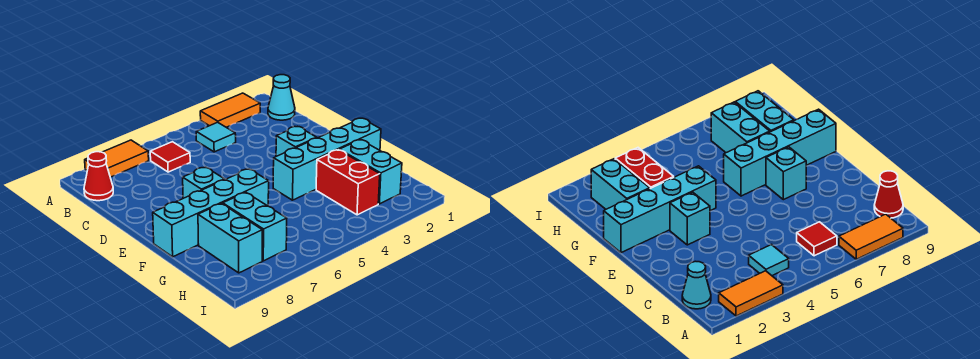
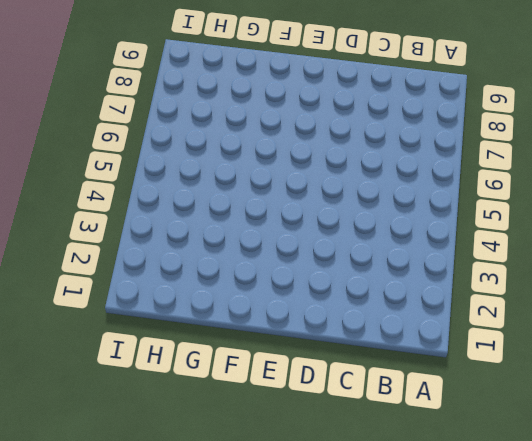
none -> orange tile A2:A3 level 1
none -> orange tile A7:A8 level 1
none -> cyan cone B1 level 1

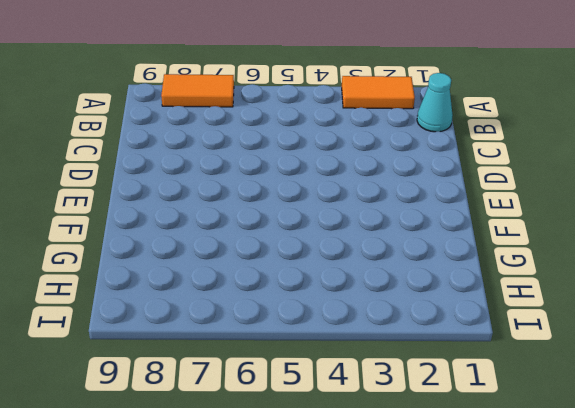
none -> cyan tile B4 level 1
none -> red tile B6 level 1
none -> red cone B9 level 1

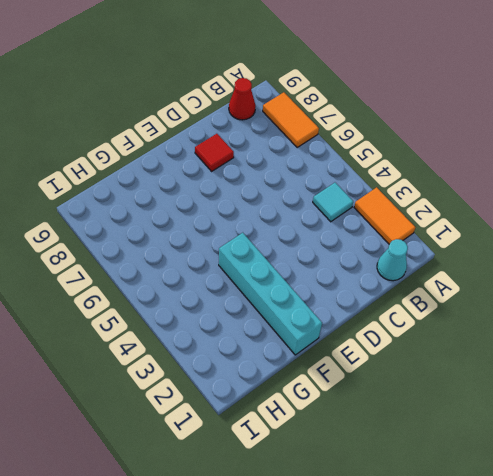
red tile D8 level 1 -> red tile B6 level 1
none -> cyan brick E3 level 1
none -> cyan brick E7 level 1
none -> cyan brick F6:F9 level 1

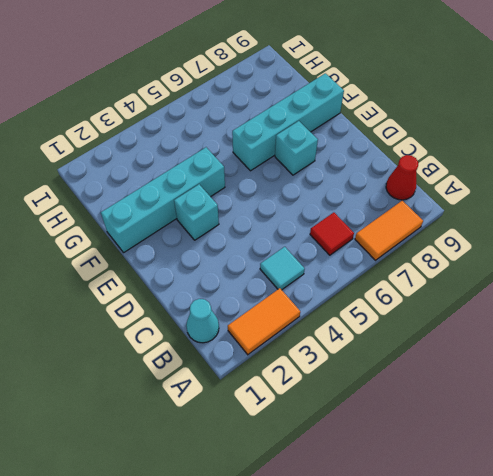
none -> cyan brick G2:H2 level 1
none -> red brick G3:H3 level 1
none -> cyan brick G7:H7 level 1

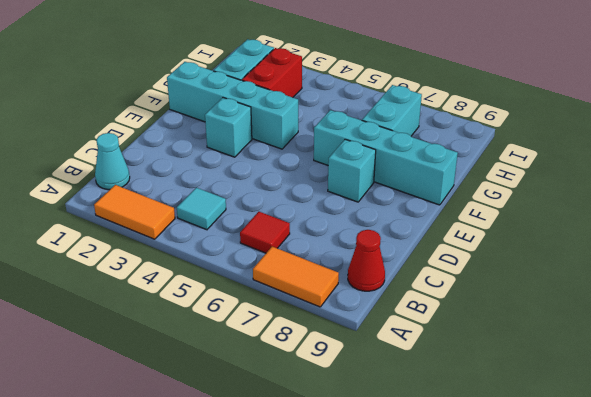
none -> cyan brick G8:H8 level 1

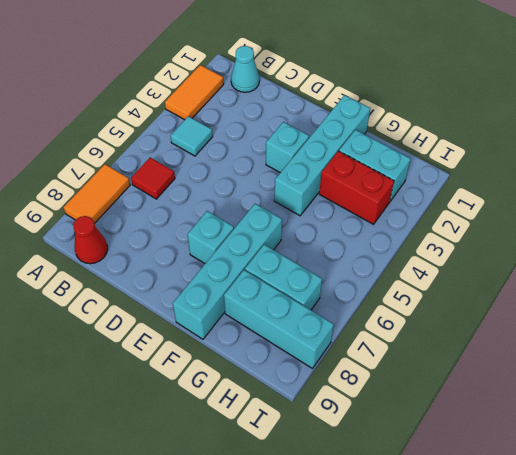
cyan brick G8:I8 level 1 -> cyan brick G8:H8 level 1

